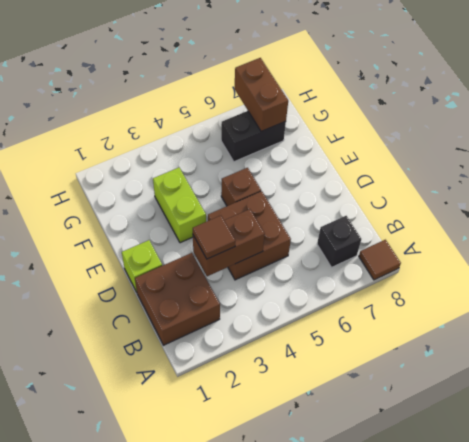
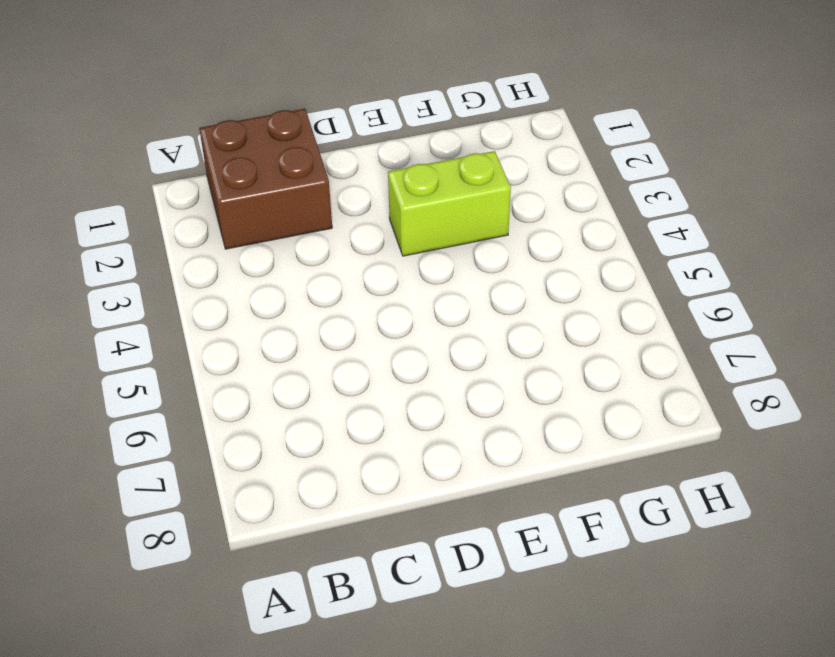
none -> brown tile A8 level 1
none -> black brick B7 level 1

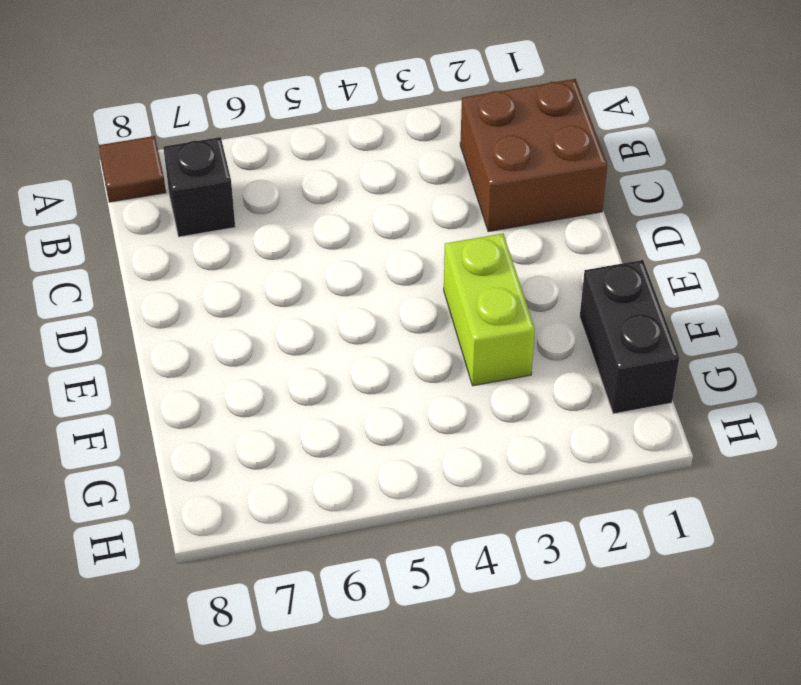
black brick F1:G1 level 1 -> black brick G6:G7 level 1
none -> brown brick C4:D5 level 1
none -> lime brick D1 level 1

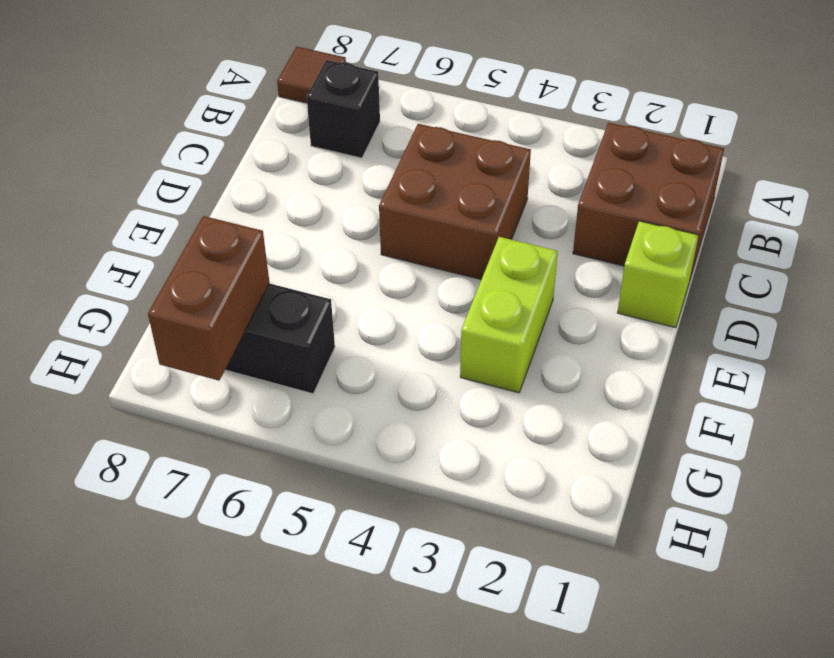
none -> brown brick E5 level 1
none -> brown brick C3:C4 level 2

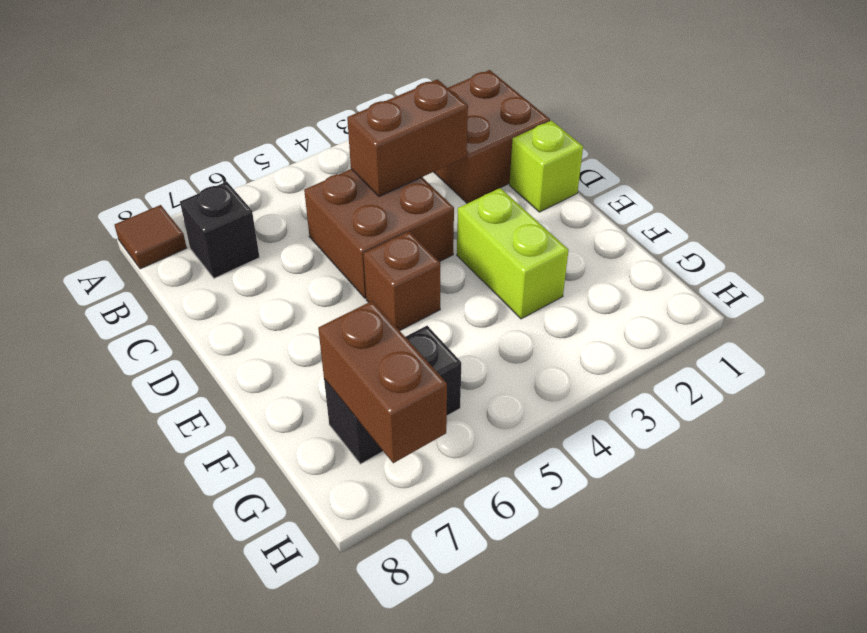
none -> brown tile C3 level 3

